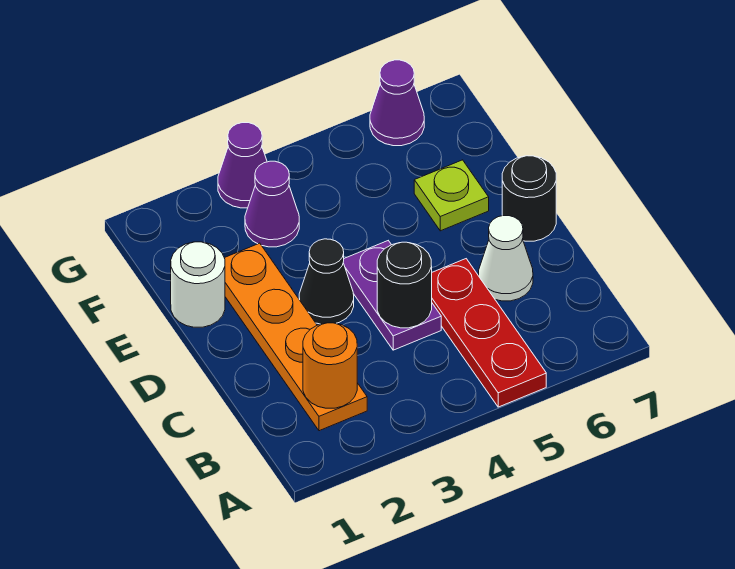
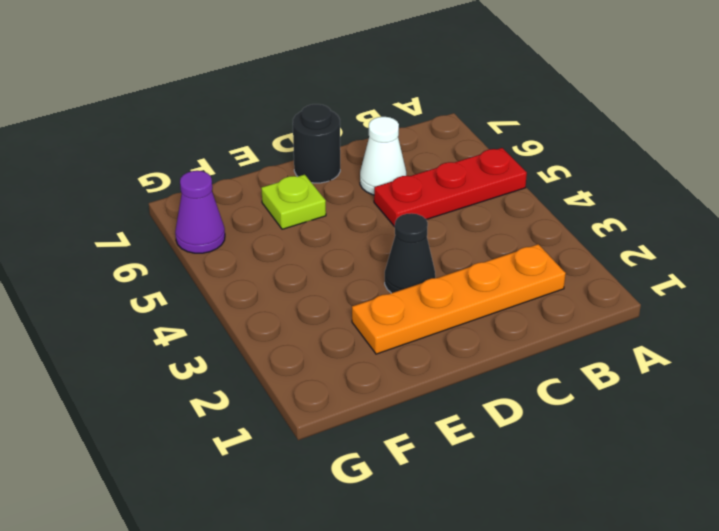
none -> purple plate C4:D4 level 1
none -> white round brick E1 level 1
none -> purple cone F3 level 1

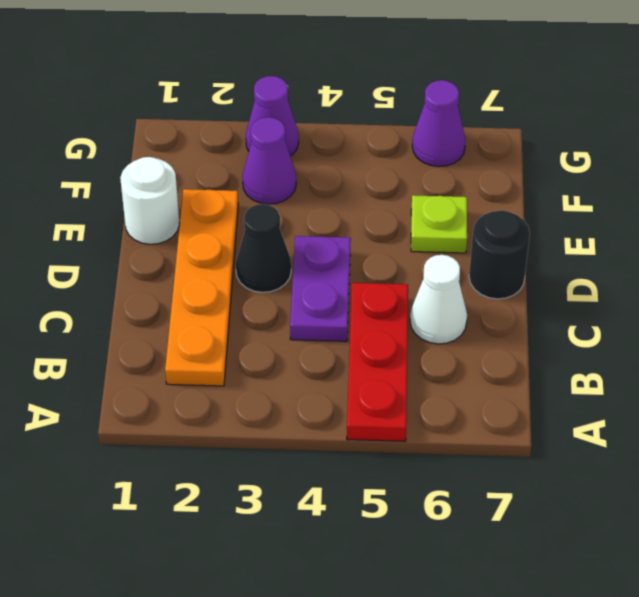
none -> orange round brick B2 level 2
none -> black round brick C4 level 2

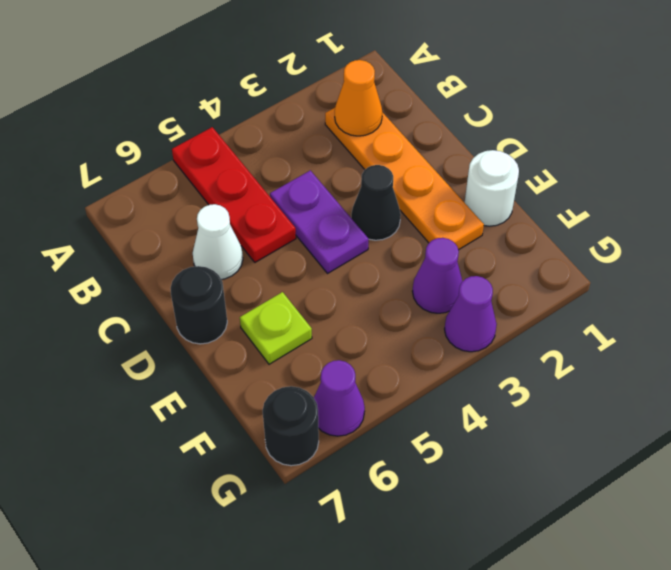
orange cone B2 level 2 -> orange round brick B2 level 2
black round brick G7 level 1 -> black round brick C4 level 2

